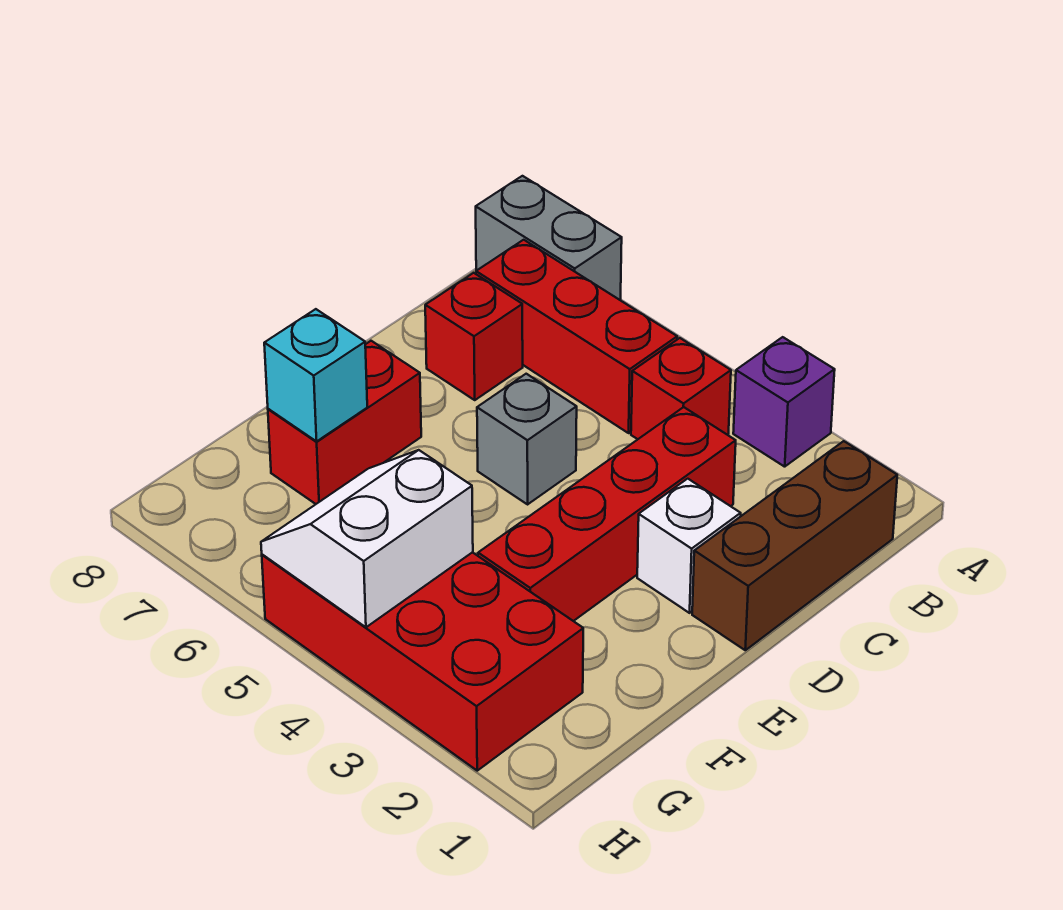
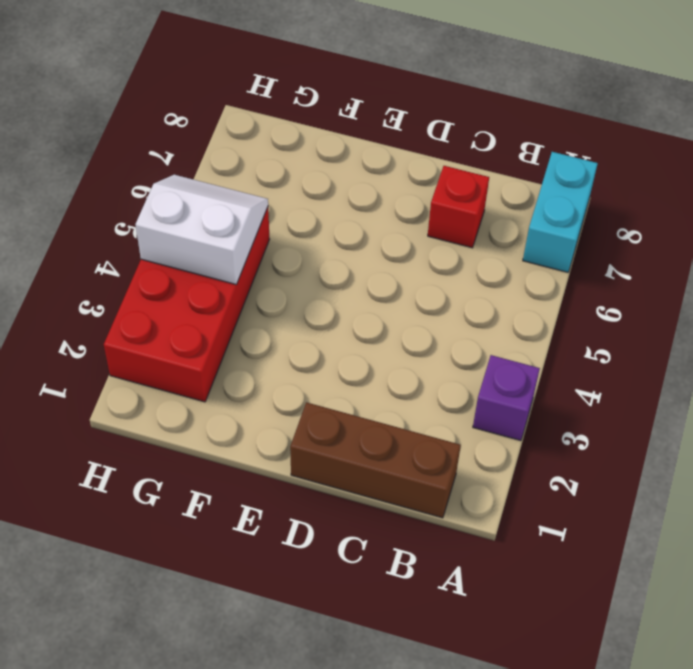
cyan brick A7:A8 level 1 -> grey brick A7:A8 level 1
none -> red brick B4 level 1
none -> red brick B5:B7 level 1
none -> red brick C3:F3 level 1

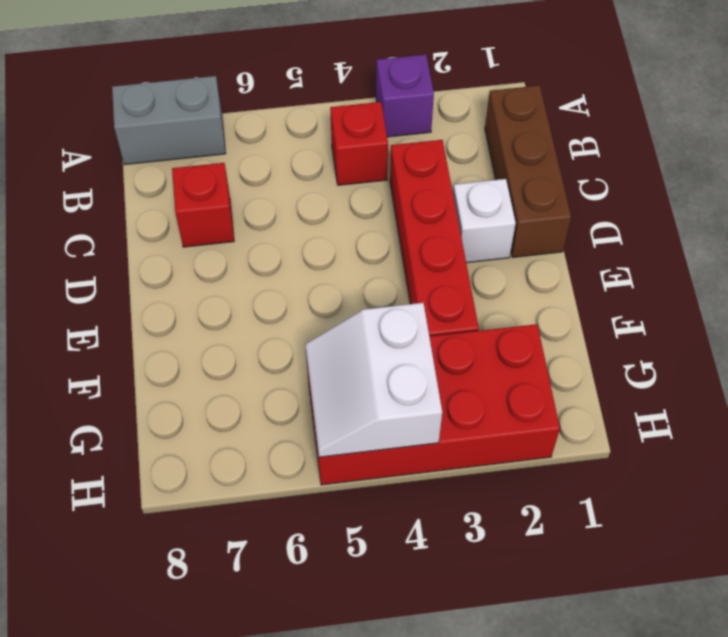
none -> red brick B5:B7 level 1
none -> grey brick D5 level 1
none -> red brick E7:F7 level 1

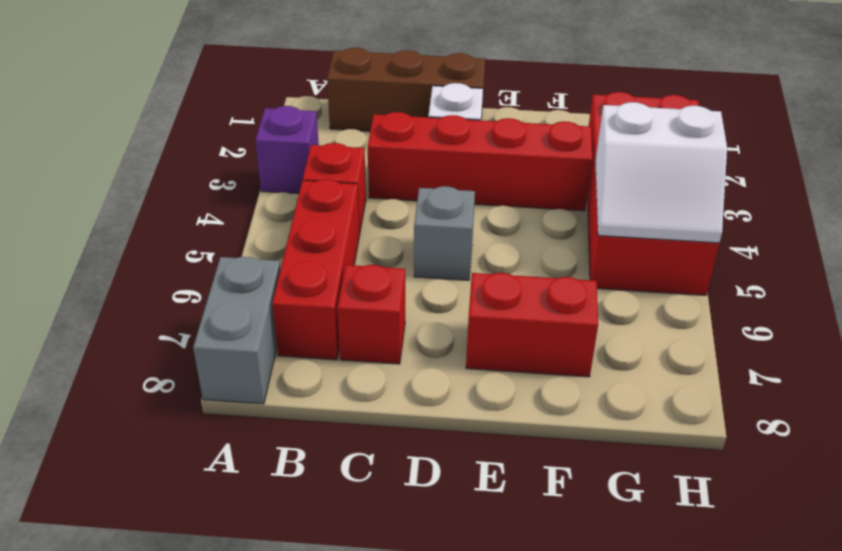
none -> cyan brick F7 level 2

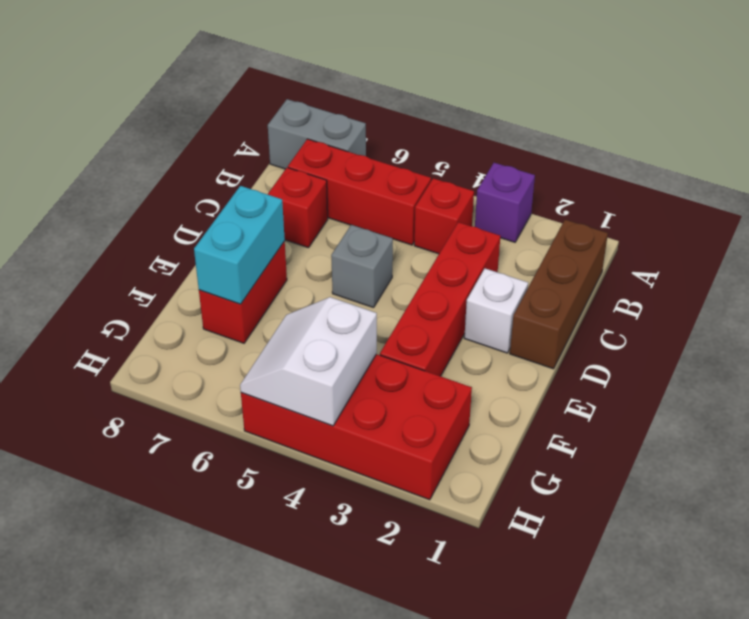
cyan brick E7:F7 level 2 -> cyan brick F7 level 2

